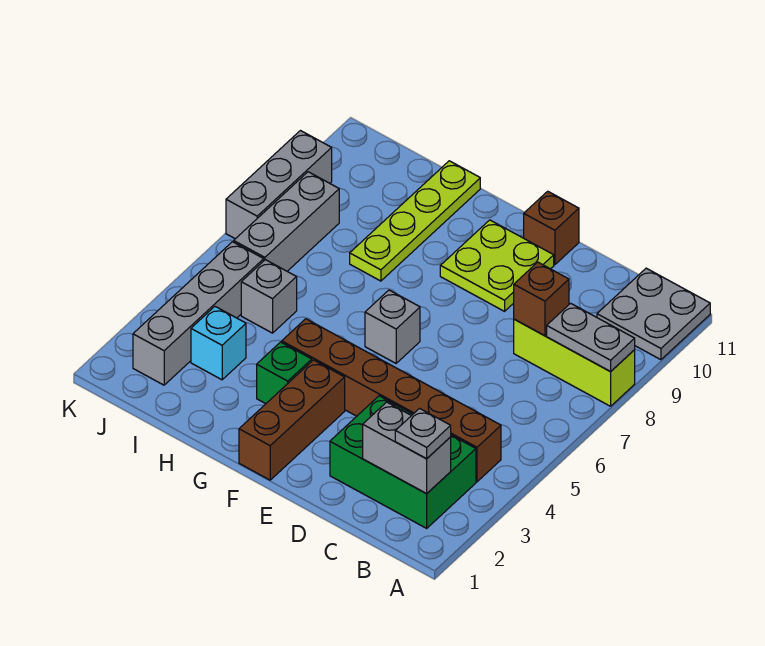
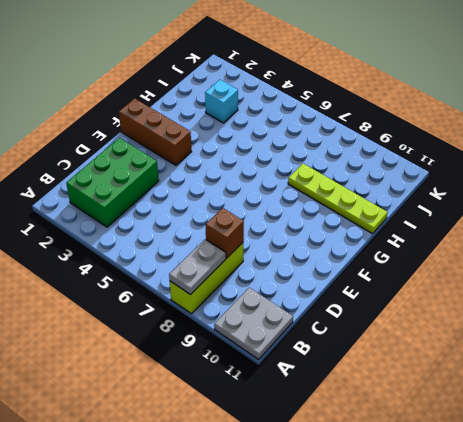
none -> brown brick B4:G4 level 1
none -> lime plate E9:F10 level 1
none -> brown brick E11 level 1

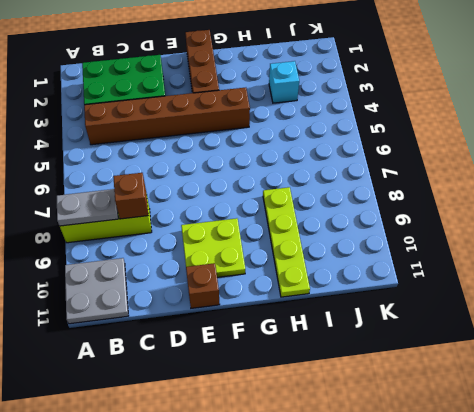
none -> grey brick F6 level 1
none -> green brick G3 level 1
none -> grey brick I5 level 1

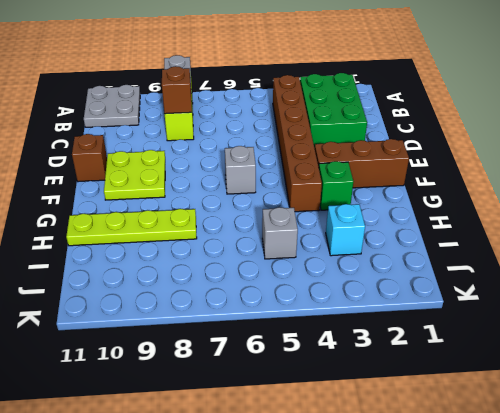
none -> grey brick J2:J5 level 1
none -> grey brick J6:J8 level 1
none -> grey brick K7:K9 level 1

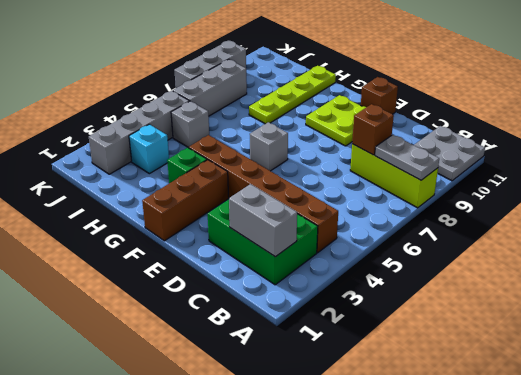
none -> grey plate B2 level 3

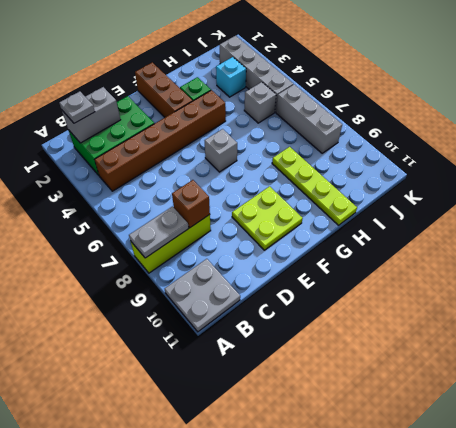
none -> brown brick E11 level 1
none -> grey brick K7:K9 level 1

